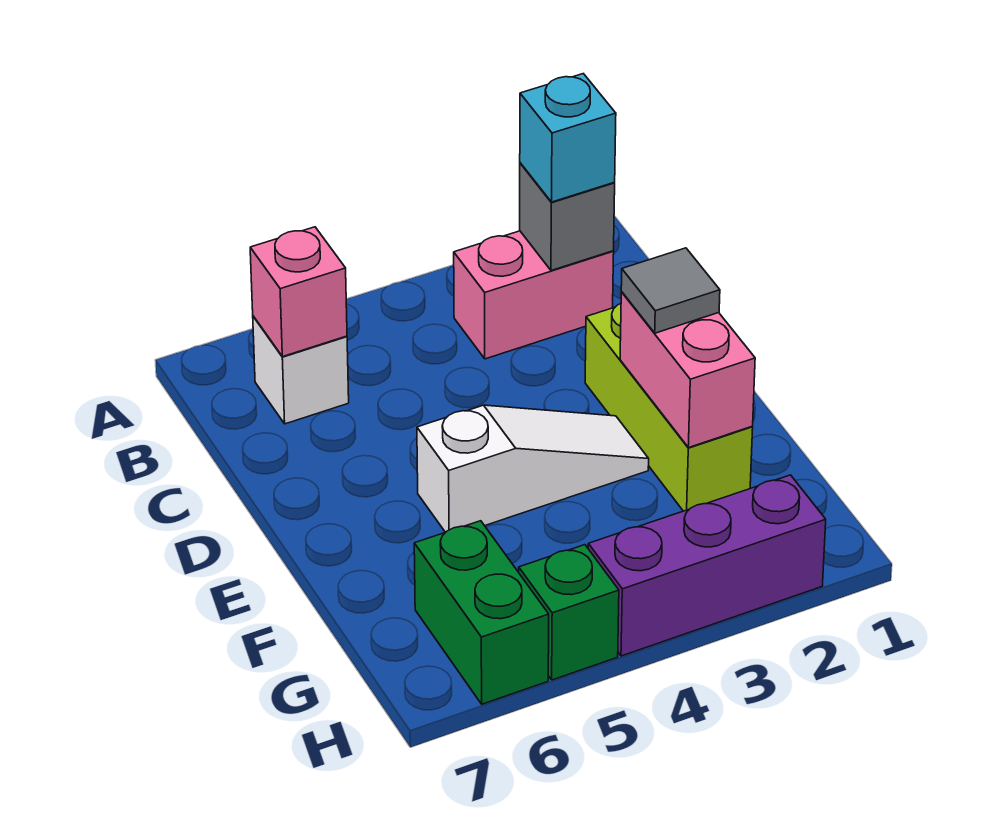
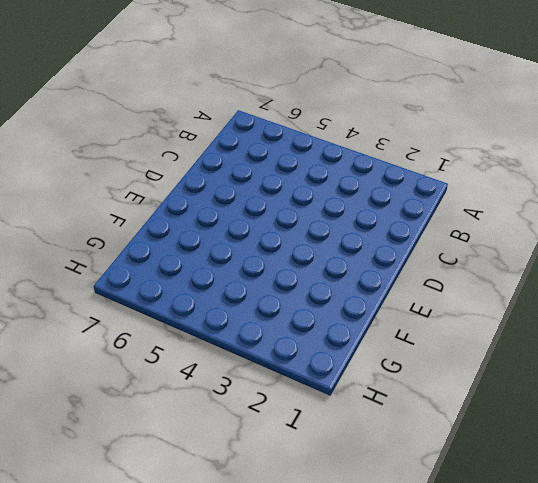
none -> pink brick B2:B3 level 1
none -> white brick B6 level 1
none -> lime brick D2:F2 level 1

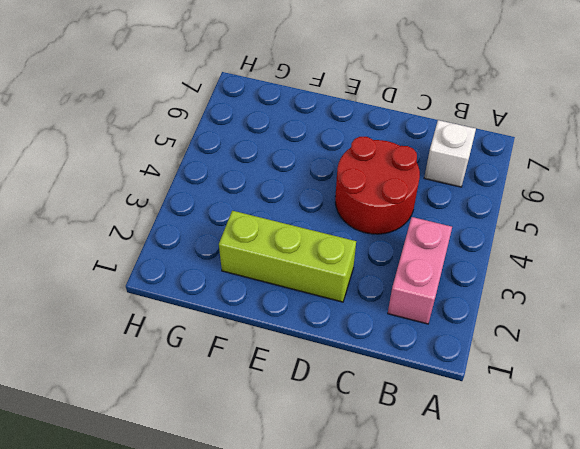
red round brick C4:D5 level 1 -> none
none -> white slope E3:E5 level 1 top 5
none -> green brick G6:H6 level 1
none -> purple brick H2:H4 level 1

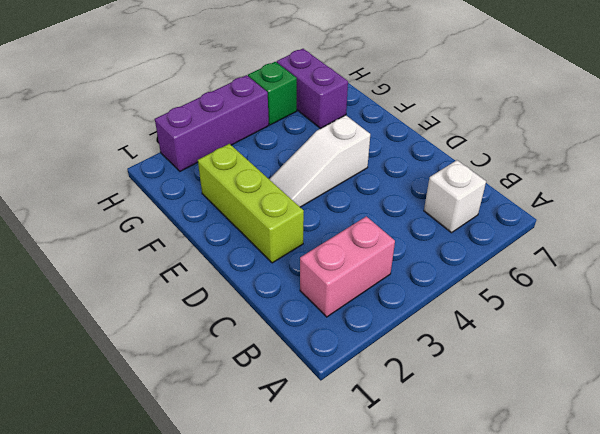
purple brick G6:H6 level 1 -> green brick G6:H6 level 1
none -> grey brick B2 level 2
none -> pink brick B6 level 2
none -> pink brick E2:F2 level 2

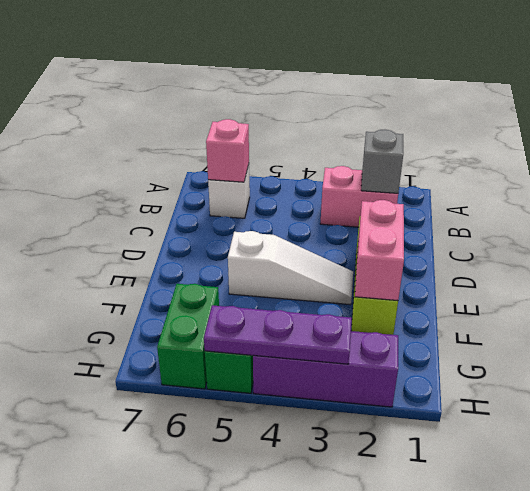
purple plate H3:H5 level 2 -> none
none -> cyan brick B2 level 3
none -> grey tile E2 level 3

